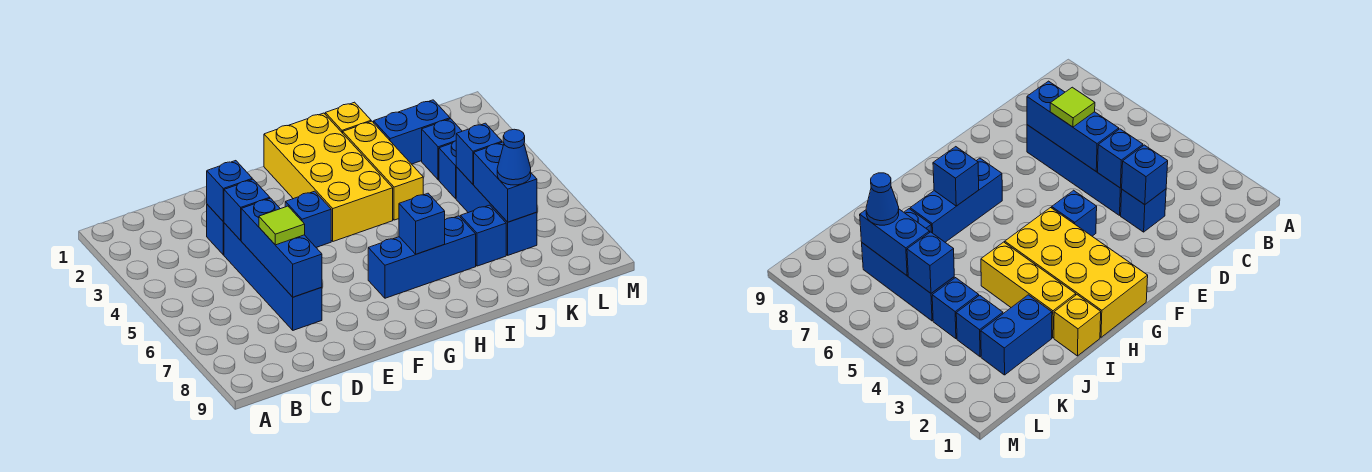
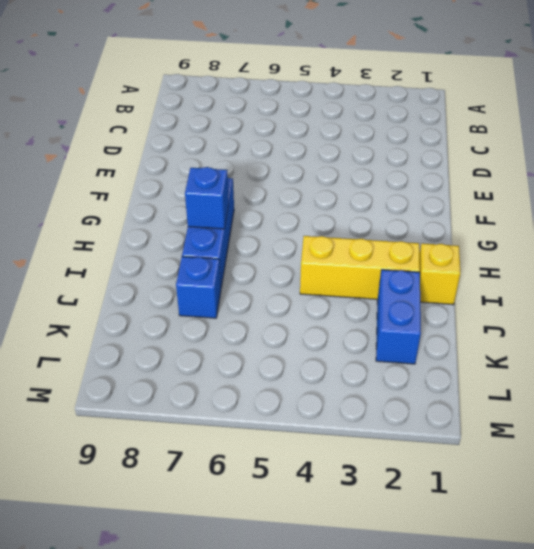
none -> blue brick D3 level 1
none -> blue brick D4:D7 level 1
none -> blue brick F4 level 1

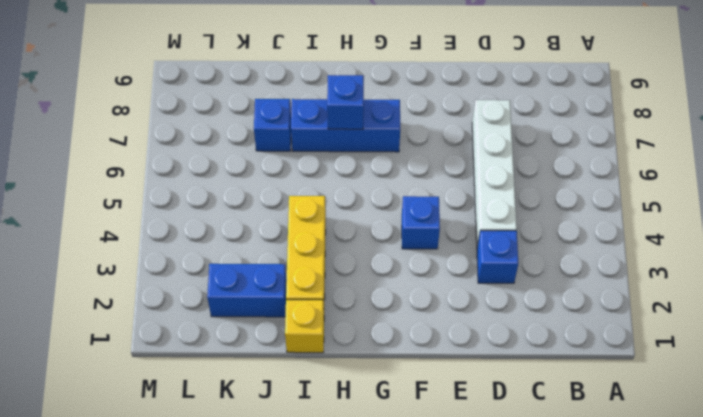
white brick D4:D7 level 1 -> blue brick D4:D7 level 1
none -> yellow brick G1:H4 level 1
none -> blue brick K3 level 1
none -> blue brick K4 level 1

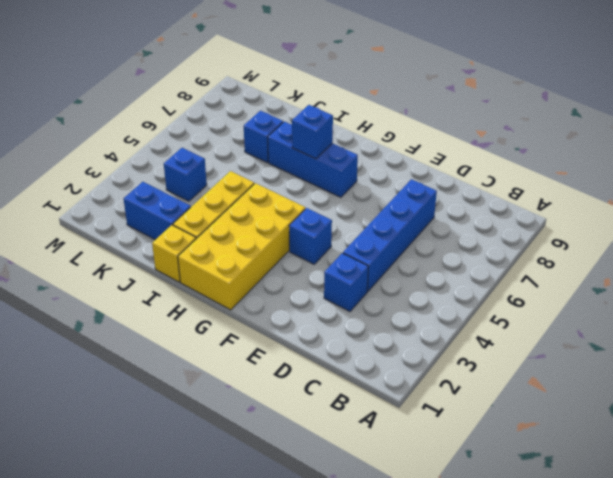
none -> blue brick K3 level 1
none -> blue brick K5:K7 level 1
none -> blue brick D3 level 2

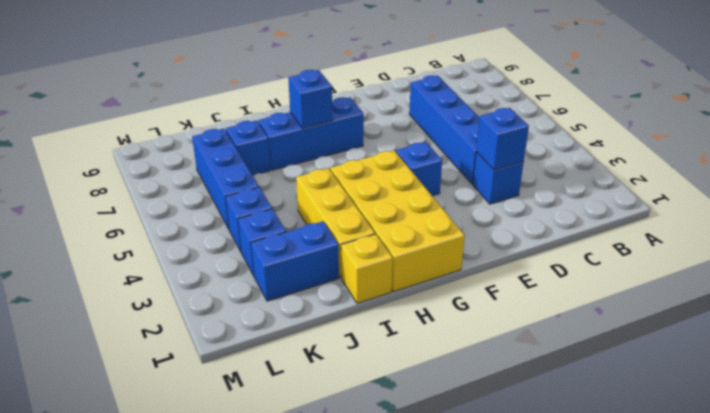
none -> blue brick D4 level 2
none -> blue brick D5:D7 level 2
none -> blue brick K5 level 2

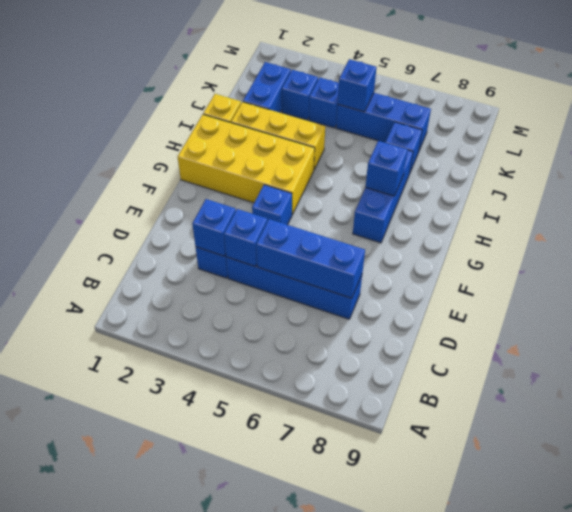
none -> blue brick K6:K7 level 2
none -> lime tile D6 level 3
none -> blue cone K7 level 3

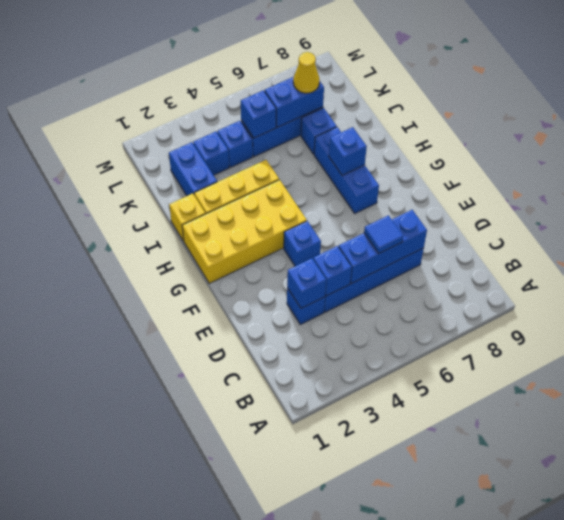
blue tile D6 level 3 -> lime tile D6 level 3
yellow cone K7 level 3 -> blue cone K7 level 3

